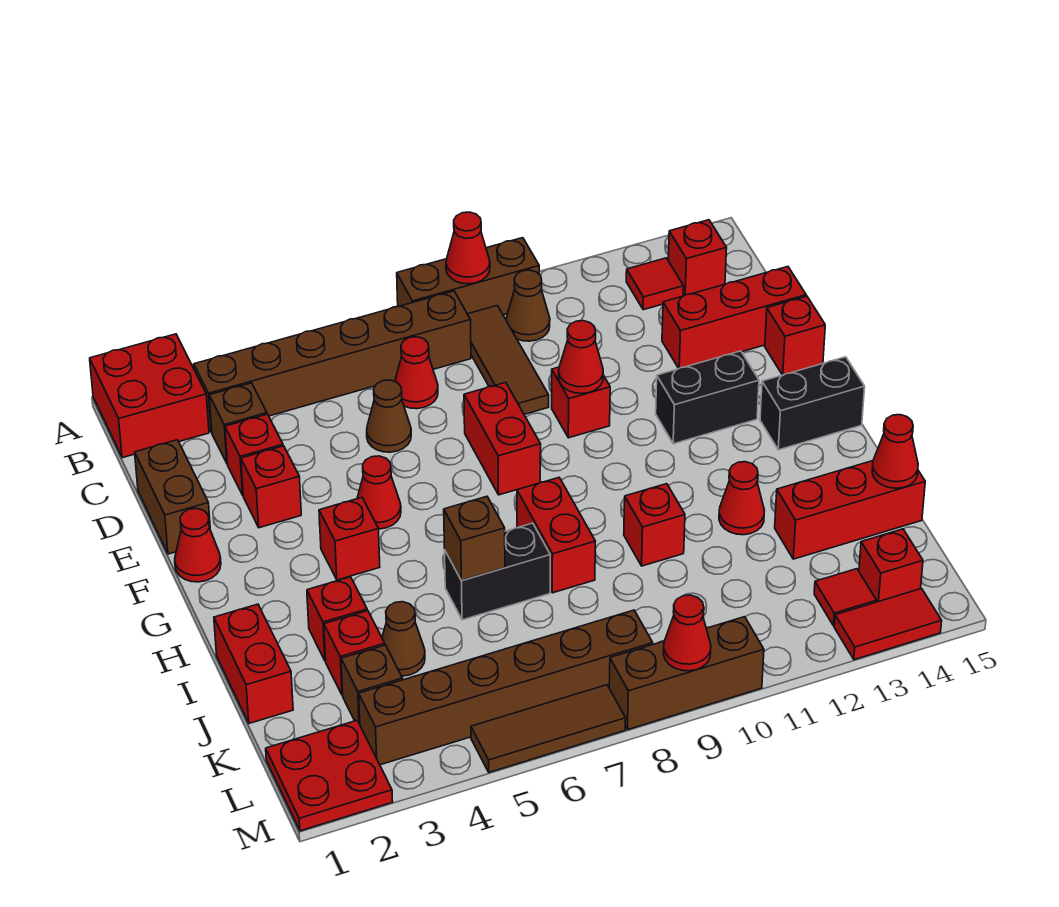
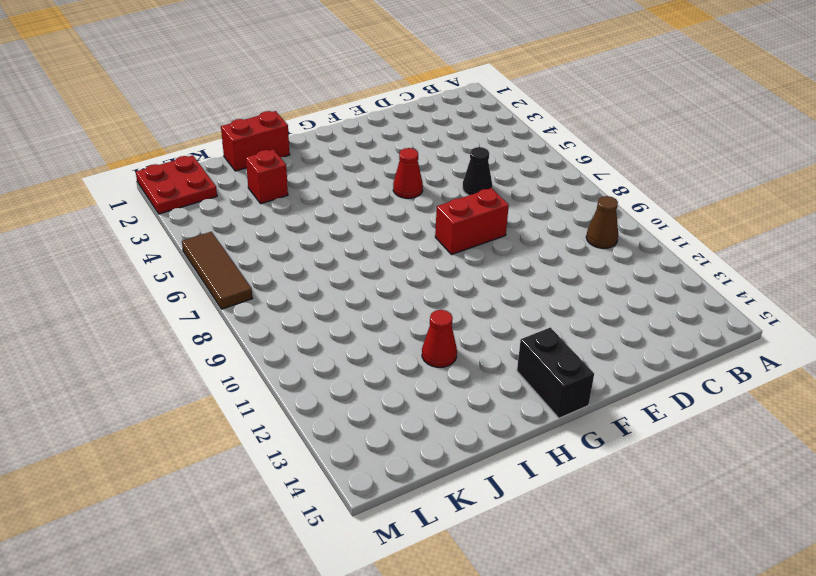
black cone D6 level 1 -> brown cone D6 level 1
none -> red brick A1:B2 level 1
none -> brown brick A8:A10 level 1
none -> brown brick B3:B8 level 1
none -> brown tile B9:D9 level 1

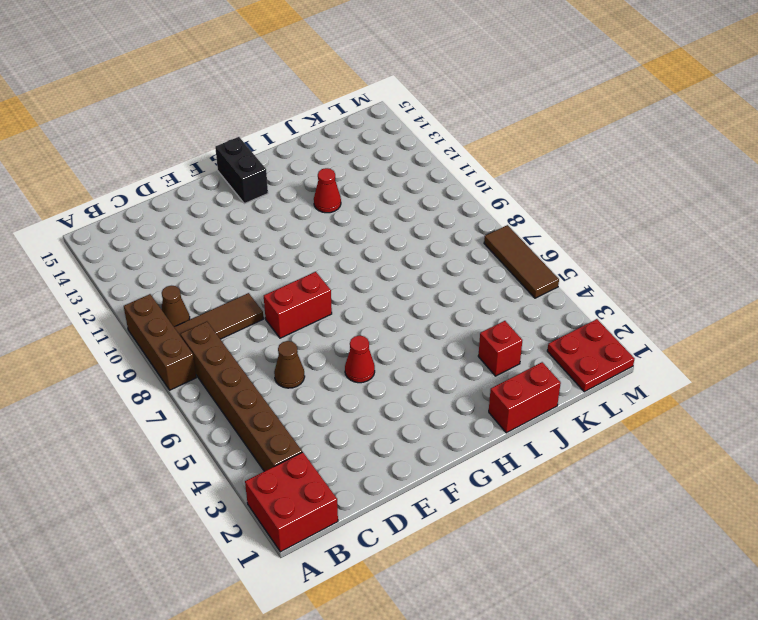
none -> red tile B13 level 1
none -> red brick B14 level 1
none -> brown brick C3 level 1
none -> red cone C7 level 1

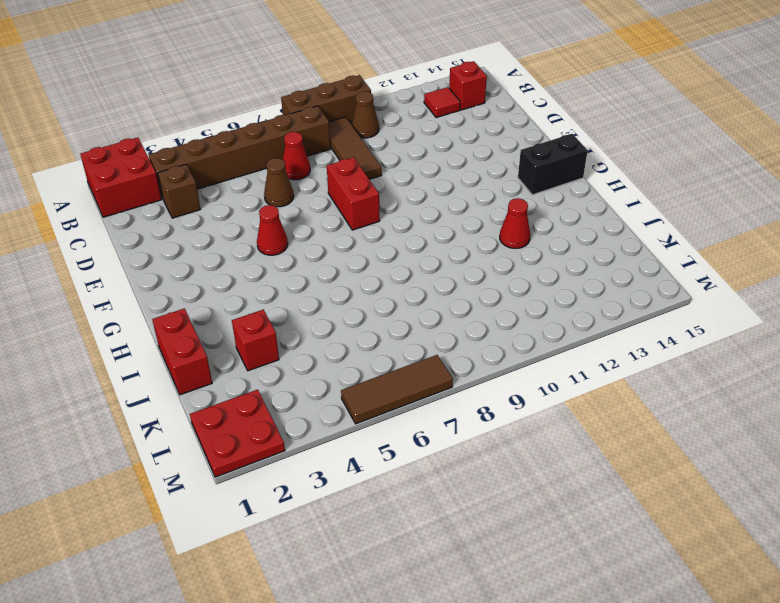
none -> brown brick D1:E1 level 1
none -> red brick D3 level 1
none -> red brick D13:D15 level 1
none -> red brick E3 level 1

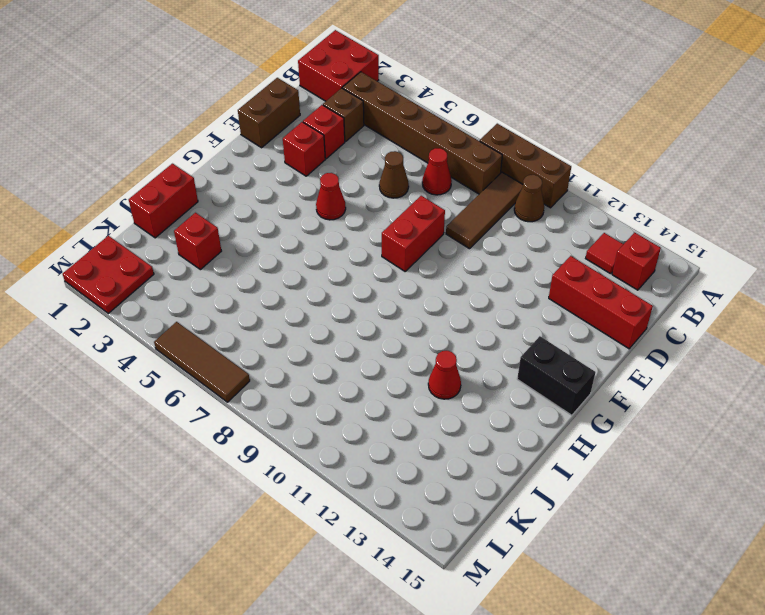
none -> red brick E10 level 1
none -> red brick E15 level 1
none -> red cone F1 level 1
none -> black brick F12:F13 level 1

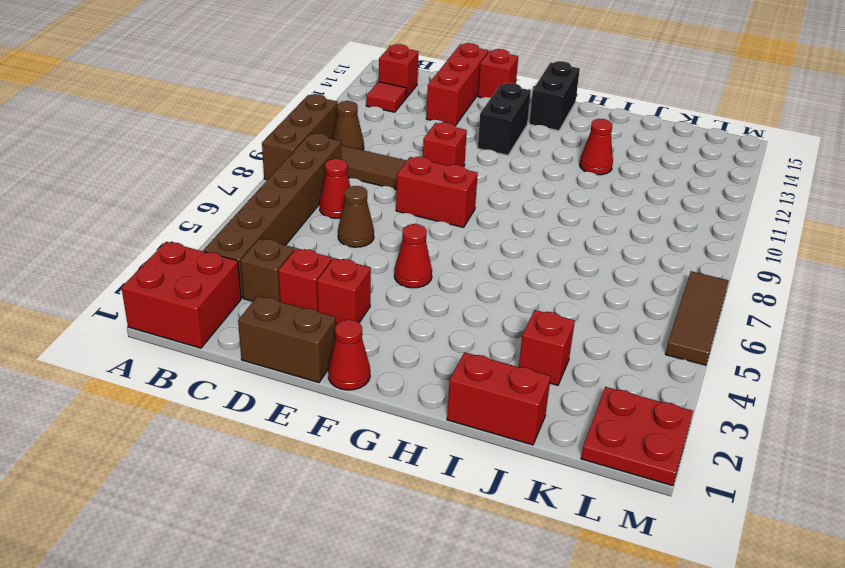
none -> red brick G4 level 1
none -> red brick H8:I8 level 1
none -> red brick I3 level 1
none -> black brick I6:I7 level 1

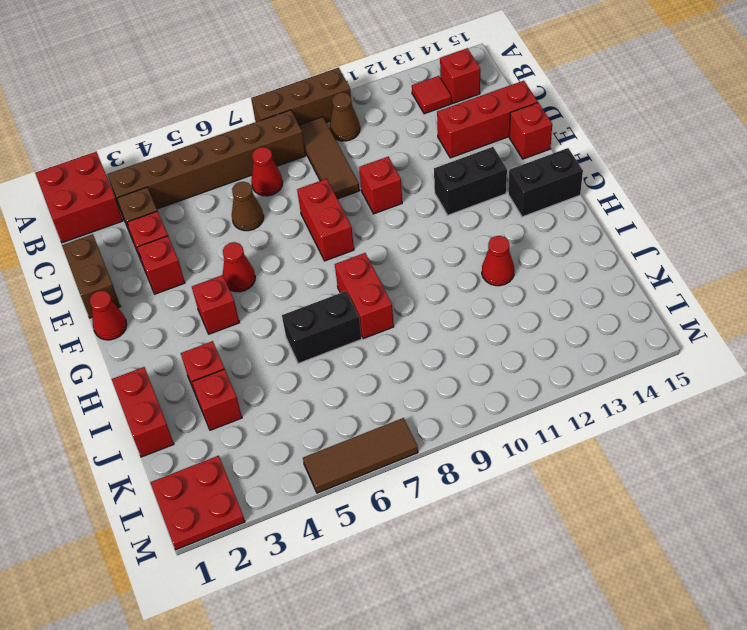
none -> red brick I10 level 1
none -> brown cone J4 level 1
none -> red brick J13:J15 level 1
none -> brown brick K3 level 1

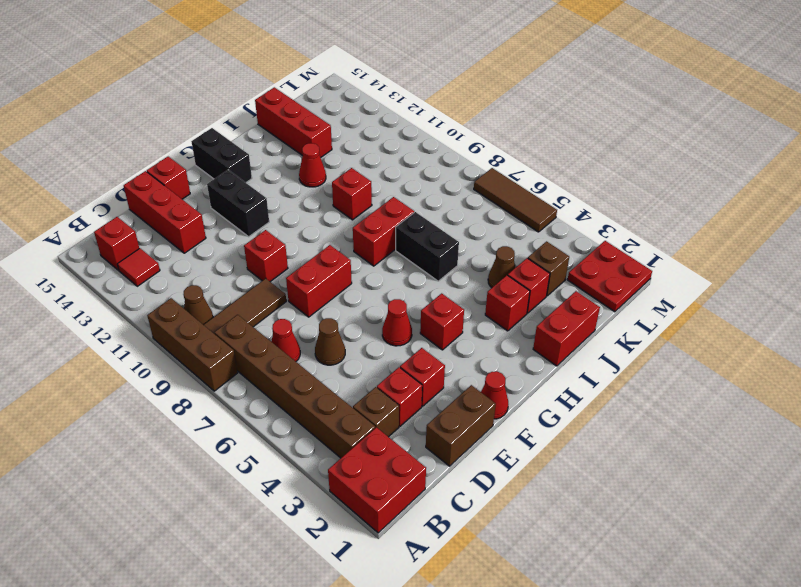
none -> brown brick L3:L8 level 1
none -> red tile L13 level 1
none -> red brick L14 level 1
none -> brown brick M8:M10 level 1

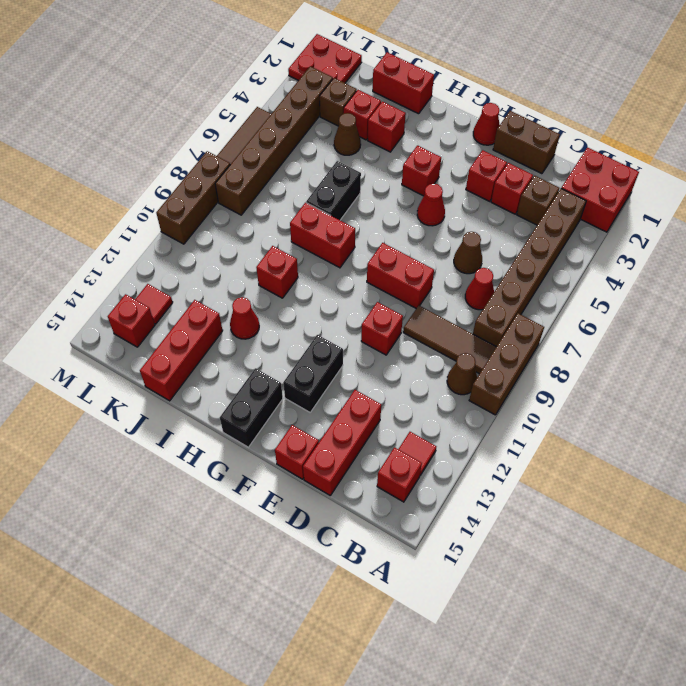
none -> red tile M13:M14 level 1
none -> red cone A9 level 2
none -> red cone E10 level 2
none -> brown brick I6 level 2

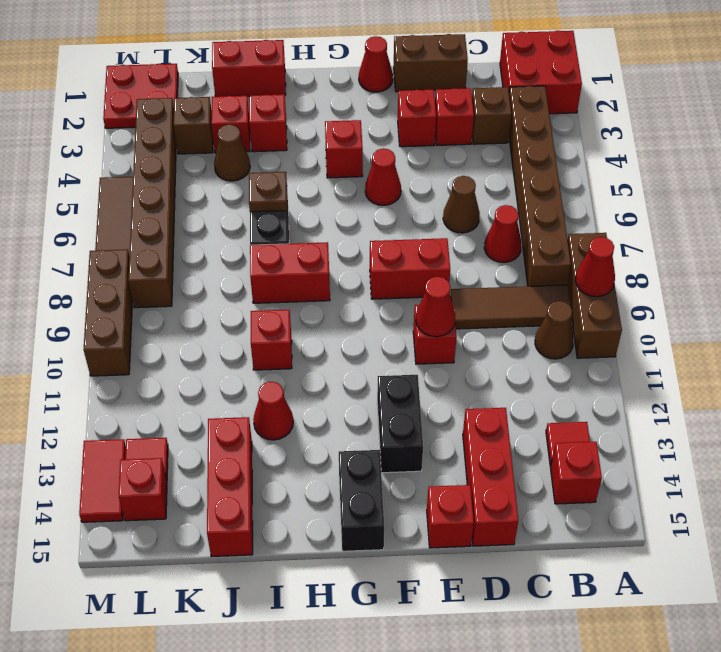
brown plate I6 level 2 -> brown brick I6 level 2
none -> red cone J15 level 2
none -> red cone M9 level 2

